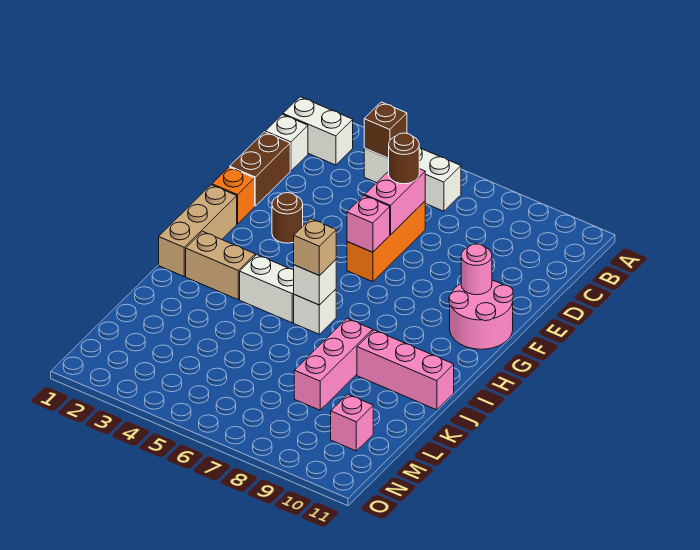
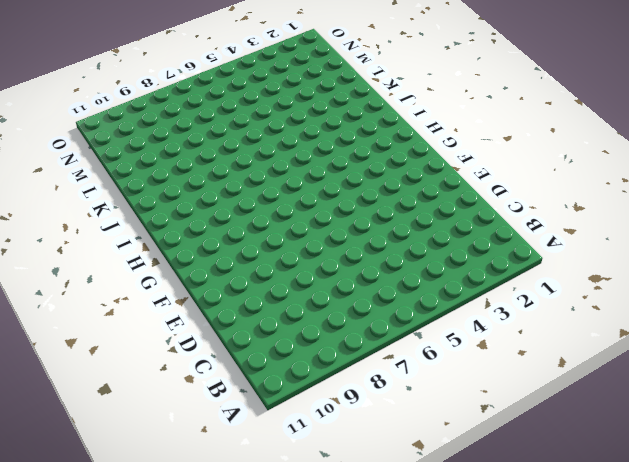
none -> white brick B1:B2 level 1
none -> white brick B4:B6 level 1
none -> white brick C1 level 1

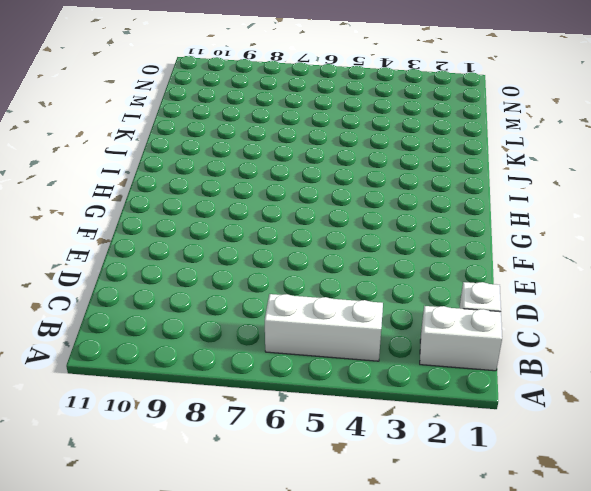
none -> brown brick D1:E1 level 1
none -> orange brick D6:F6 level 1
none -> orange brick F1 level 1

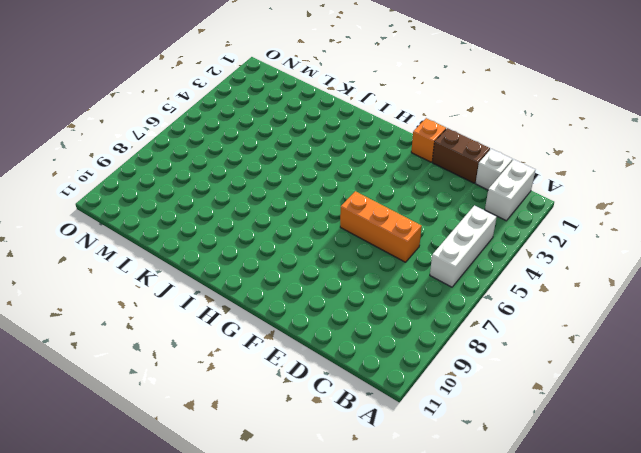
none -> brown round brick F3 level 1
none -> pink round brick F10:G11 level 1
none -> tan brick G1:I1 level 1

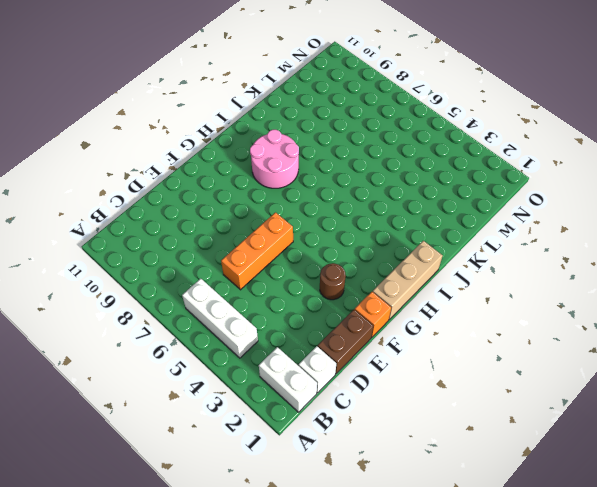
pink round brick H8:I9 level 1 -> pink round brick F10:G11 level 1
none -> tan brick I2:I3 level 1
none -> white brick I4:I5 level 1
none -> white brick I6 level 1

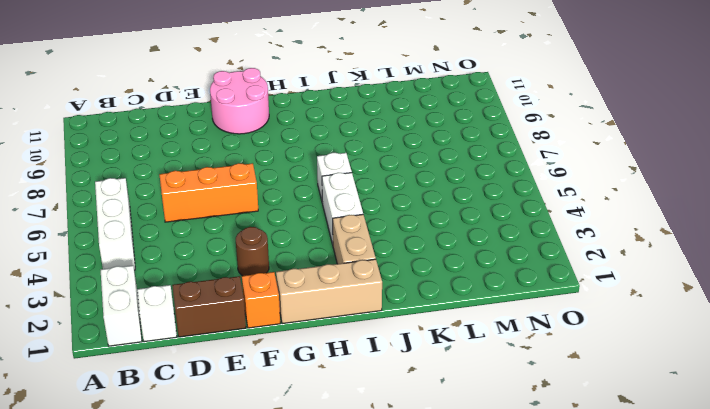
none -> pink brick J8:L8 level 1
none -> pink brick J9:J11 level 1
none -> pink brick M10 level 1

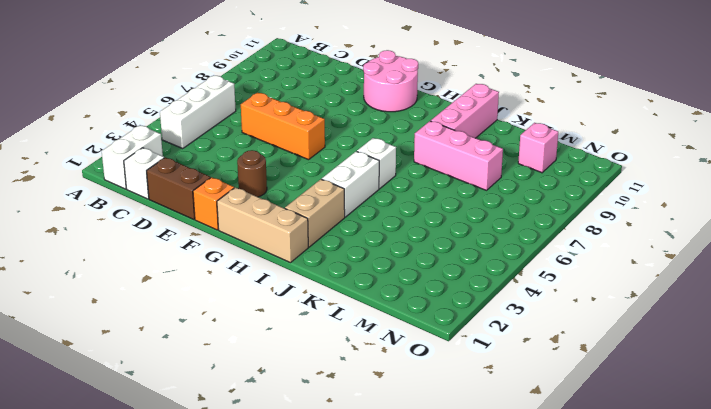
none -> brown brick B4 level 2
none -> pink brick D6:E6 level 2
none -> pink brick F6 level 2

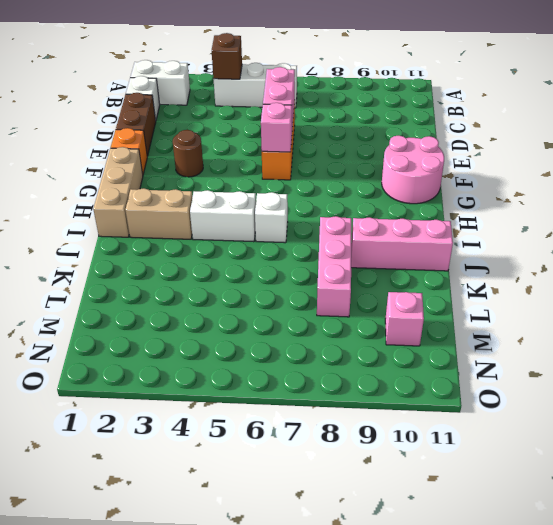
none -> pink round brick F10 level 2
none -> white brick I6 level 2
none -> brown round brick D6 level 3

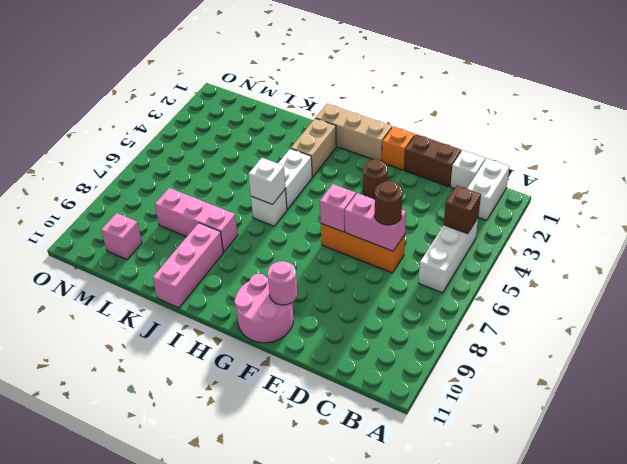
none -> tan brick I6 level 3

